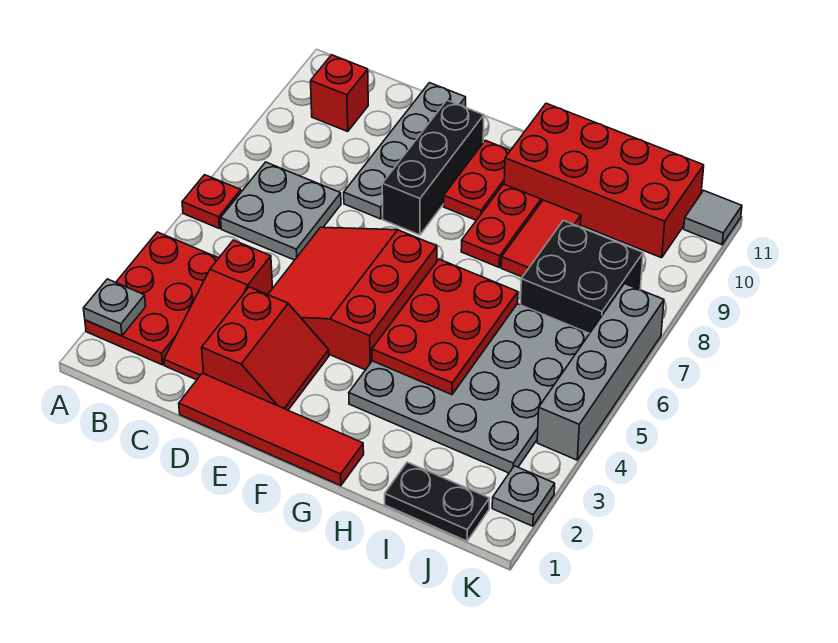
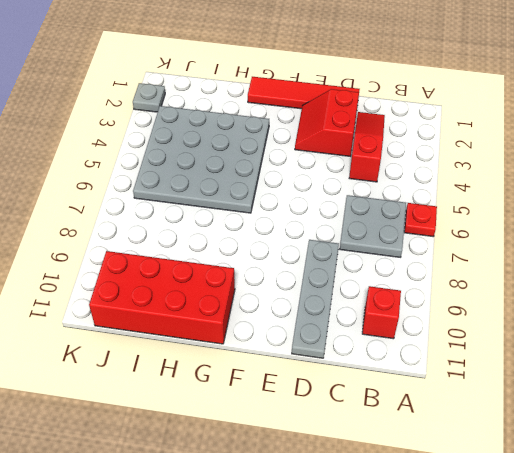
none -> red plate A2:B4 level 1
none -> red slope D4:F6 level 1 top F
none -> black brick E8:E10 level 1

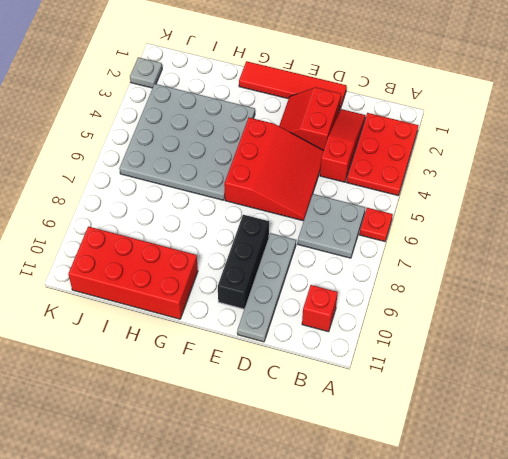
none -> red plate F9:F10 level 1
none -> red plate G8:G9 level 1
none -> red tile H8:H9 level 1

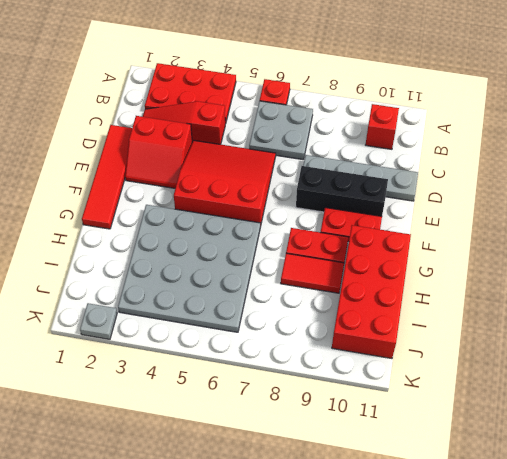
none -> black plate I1:J1 level 1
none -> black brick I7:J8 level 1
none -> grey brick K4:K7 level 1

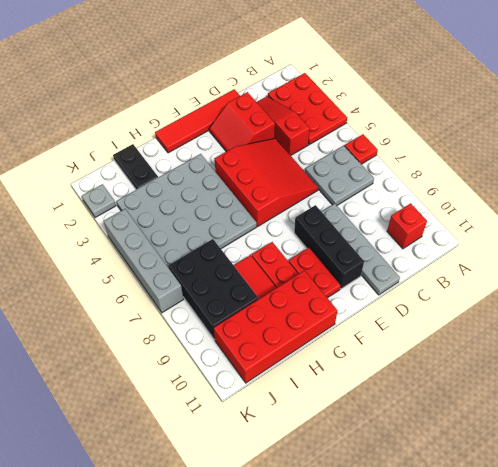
black plate I1:I2 level 1 -> black plate I1:J1 level 1
black brick I7:J9 level 1 -> black brick I7:J8 level 1
none -> grey tile K11 level 1
none -> grey plate A2 level 2
none -> red plate G4:H6 level 2

